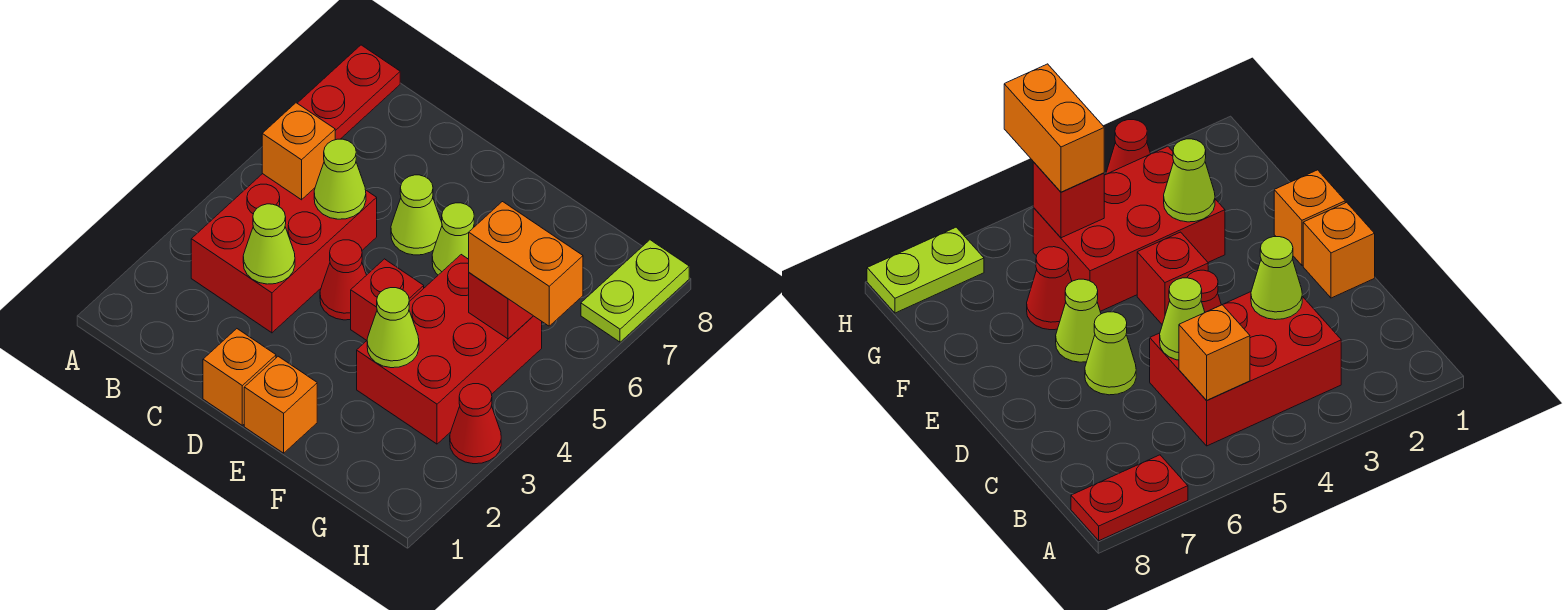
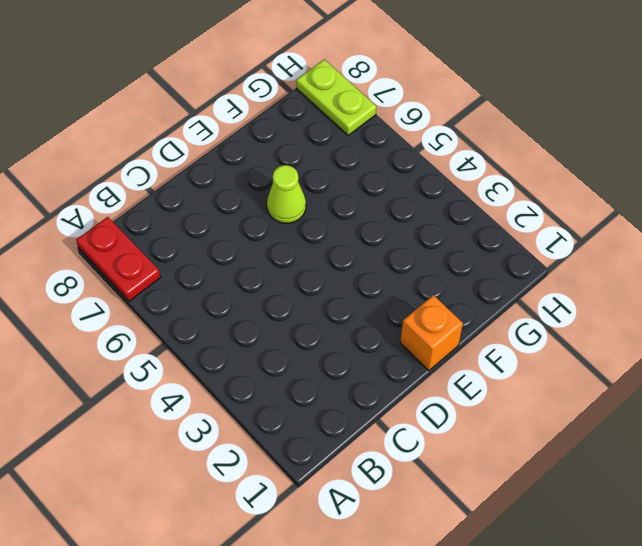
none -> red brick B3:C5 level 1
none -> orange brick D1 level 1
none -> red cone D4 level 1

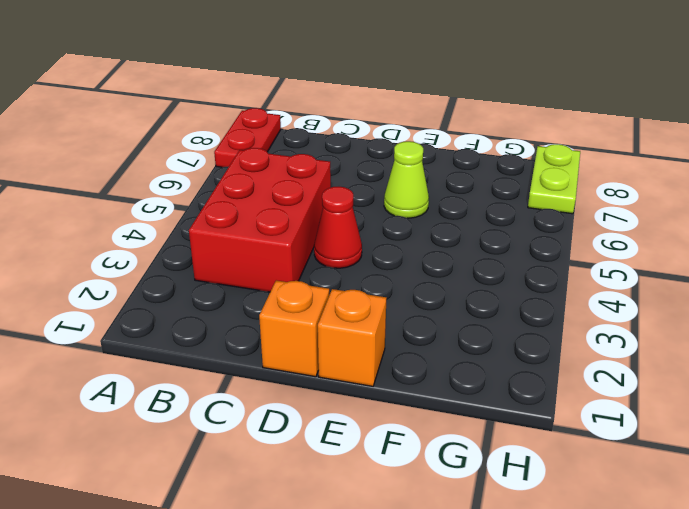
none -> lime cone D6 level 1
none -> red brick E4 level 1
none -> red brick F3:G5 level 1

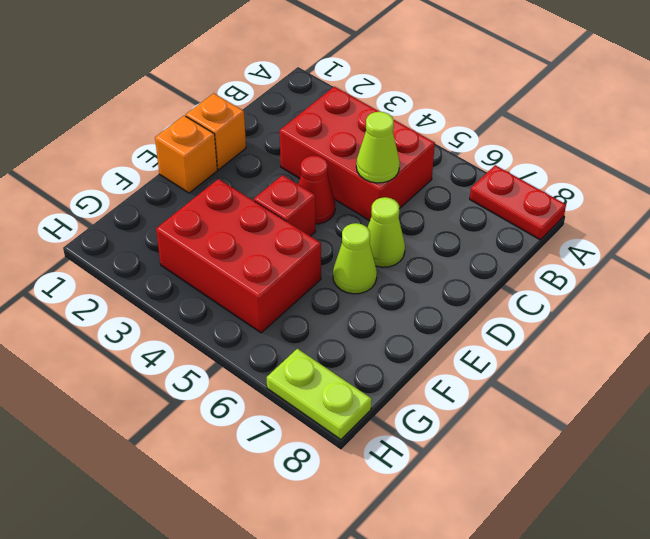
none -> red cone F6 level 1
none -> red cone H3 level 1
none -> orange brick B5 level 2

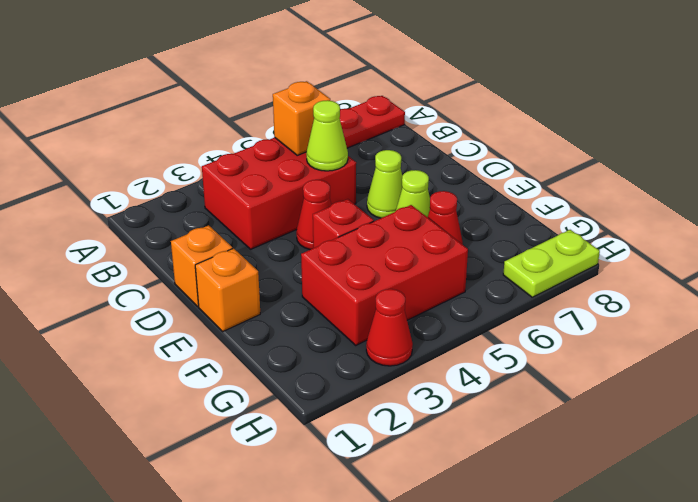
none -> lime cone C3 level 2
none -> lime cone F3 level 2
none -> red brick G5 level 2

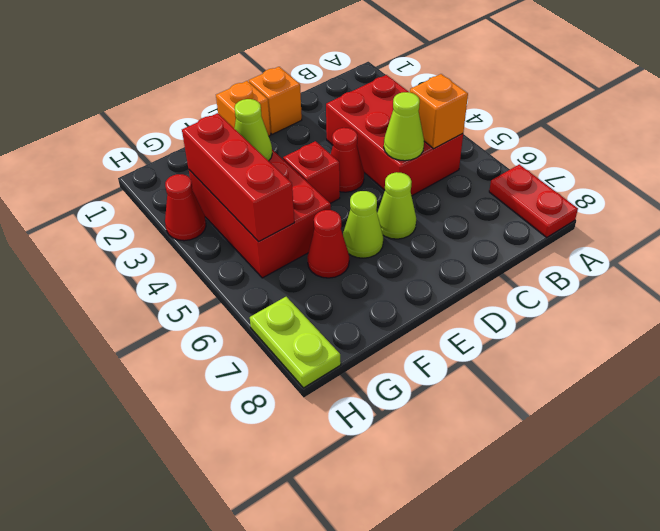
red brick G3:G5 level 2 -> red brick G5 level 2
none -> lime cone C3 level 2
none -> orange brick G5:H5 level 3

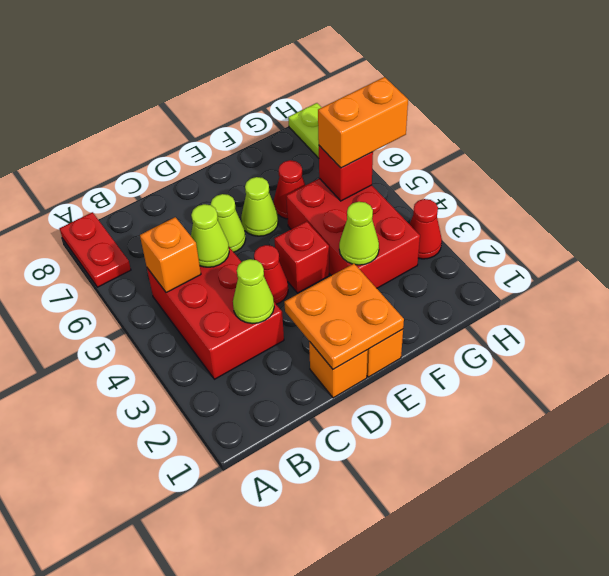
orange plate D1:E2 level 2 -> none

